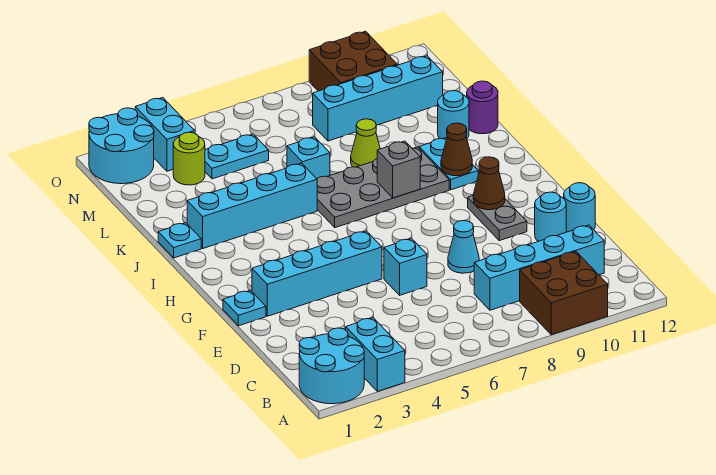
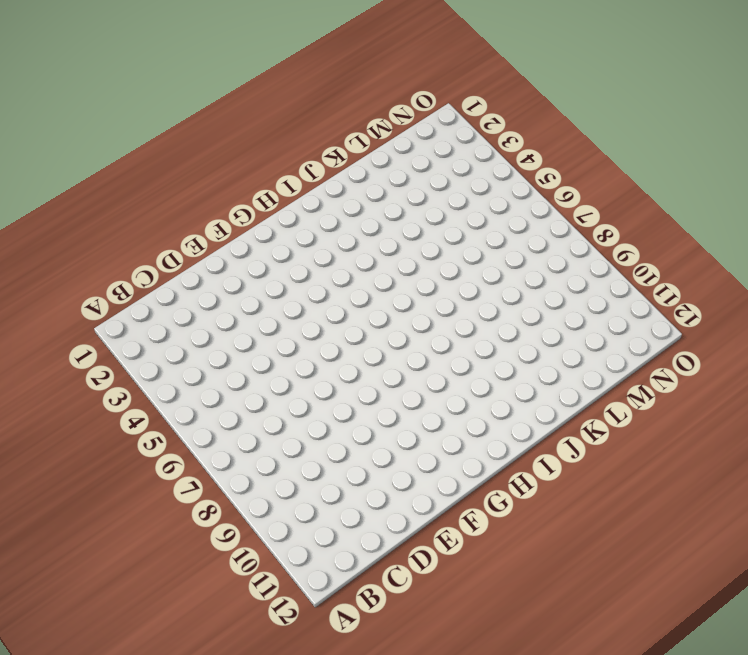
none -> cyan round brick A1:B2 level 1
none -> cyan brick A3:B3 level 1
none -> brown brick A9:B10 level 1

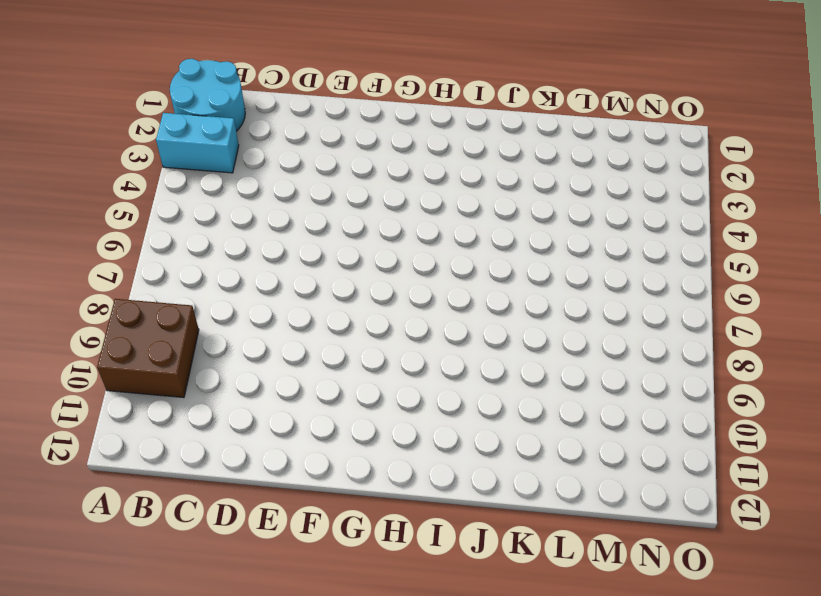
none -> cyan brick C8:C11 level 1
none -> cyan brick E6 level 1
none -> cyan cone E8 level 1

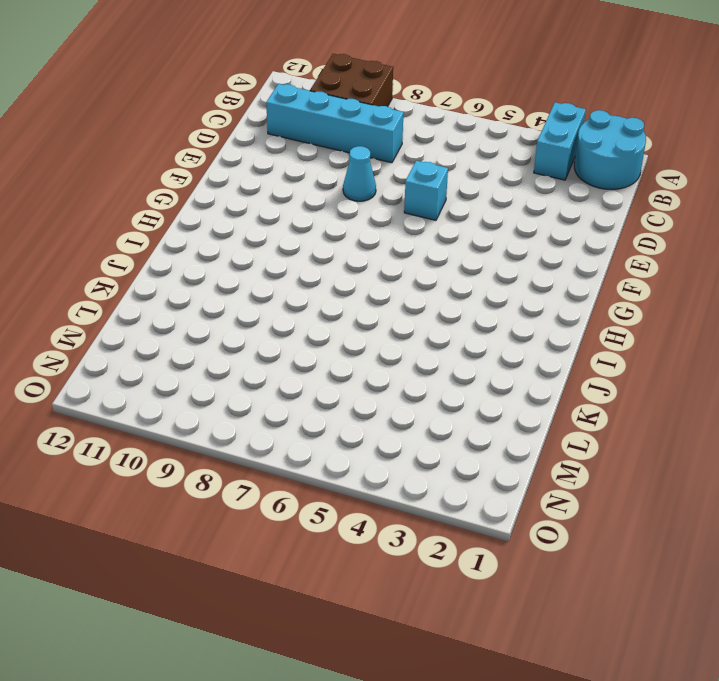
none -> cyan round brick E11 level 1
none -> cyan round brick E12 level 1
none -> cyan plate F1 level 1

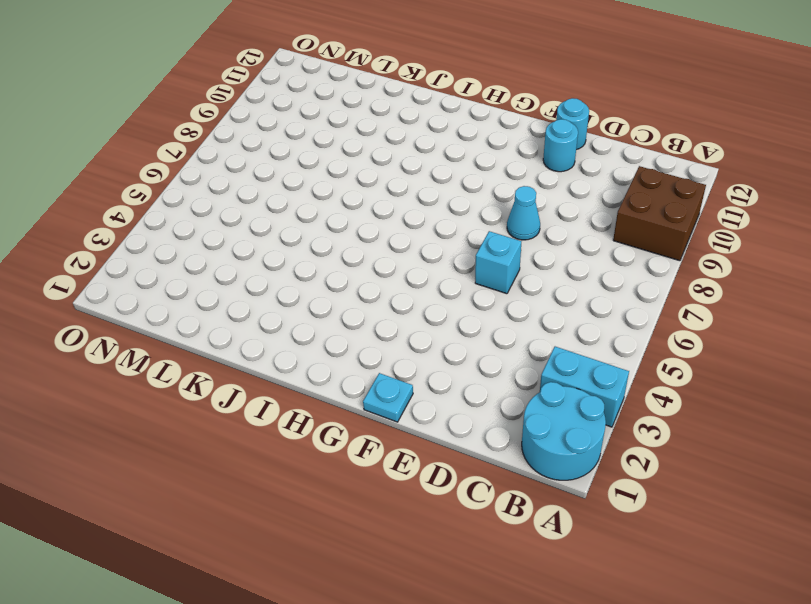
none -> cyan brick C8:C11 level 1
none -> cyan brick F2:F5 level 1
none -> grey plate F10:G10 level 1

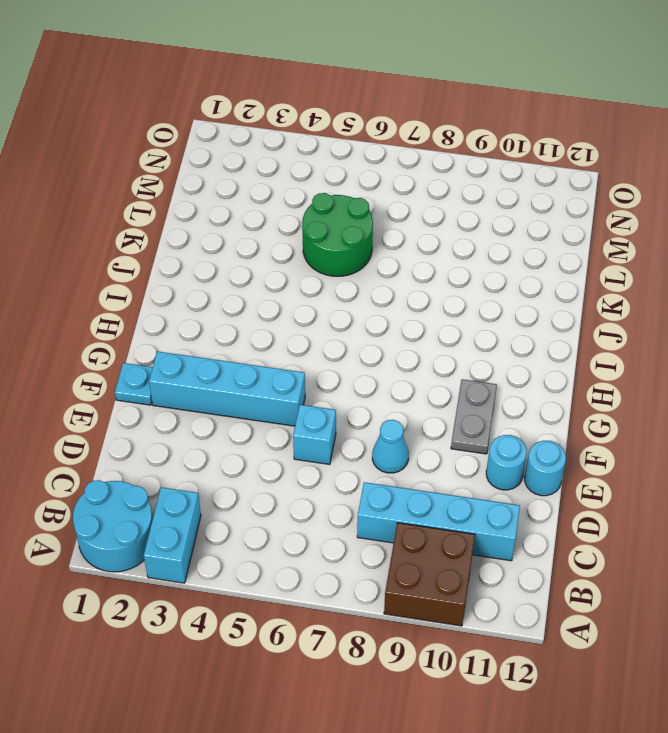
green round brick K5:L6 level 1 -> cyan brick K6 level 1
none -> grey plate I6:J9 level 1
none -> cyan plate I10:J10 level 1
none -> cyan plate J1 level 1

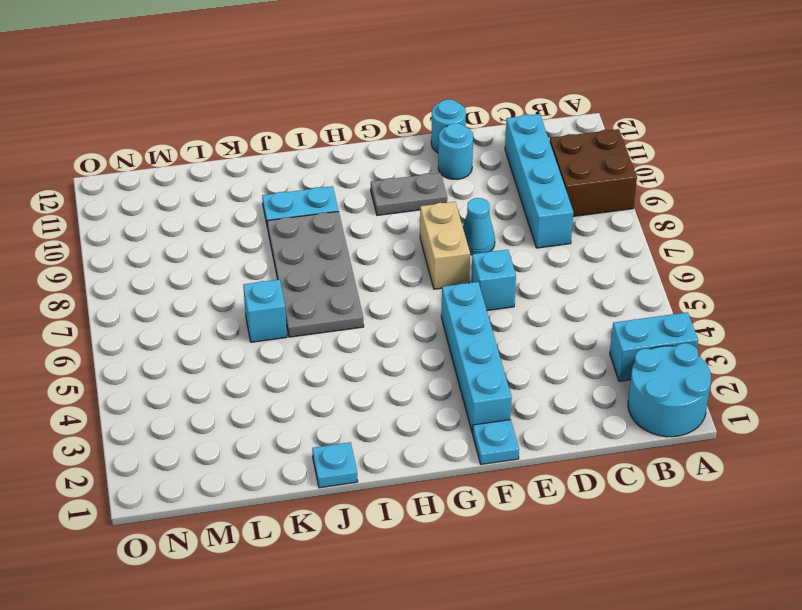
tan brick F7:F8 level 1 -> none
none -> cyan brick J2:J5 level 1
none -> lime cone K8 level 1
none -> cyan round brick K11 level 1

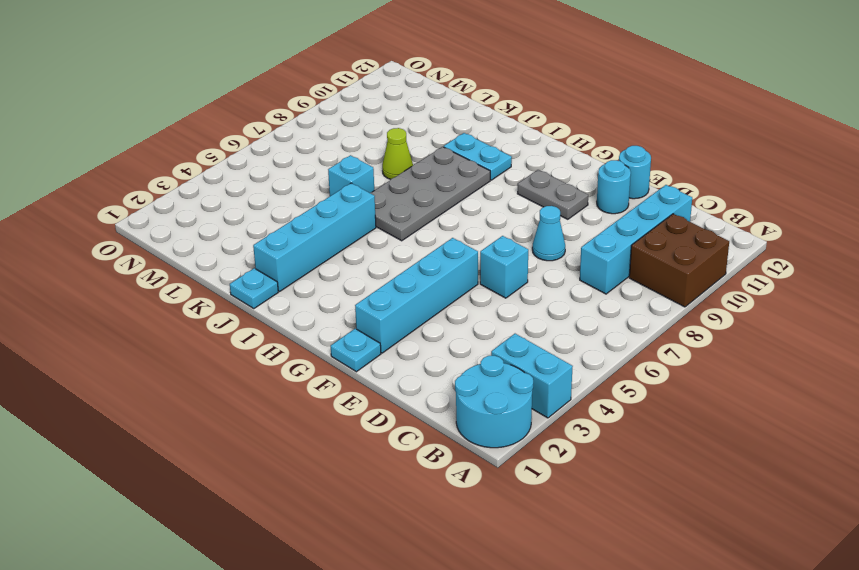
none -> cyan round brick K11 level 1
none -> purple round brick K12 level 1
none -> lime round brick M3 level 1

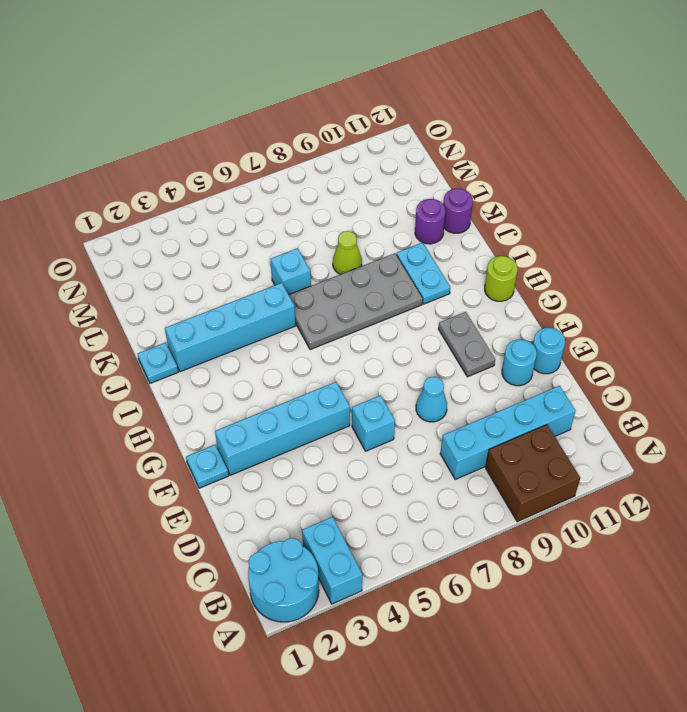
lime round brick H12 level 1 -> lime round brick M3 level 1
purple round brick K11 level 1 -> cyan round brick K11 level 1
none -> cyan plate M4:M5 level 1
none -> cyan brick M8:M11 level 1
none -> cyan round brick N1:O2 level 1

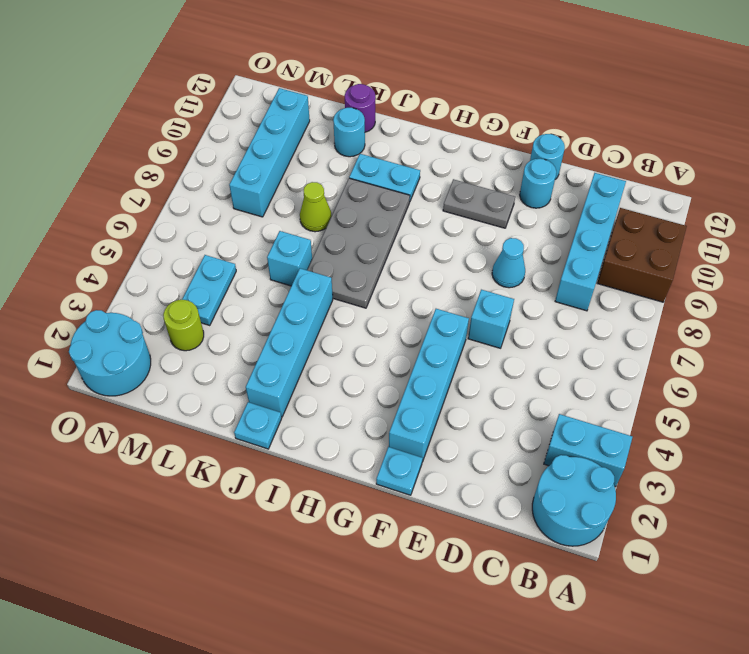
none -> cyan brick N3:O3 level 1
none -> brown brick N9:O10 level 1
none -> brown cone G10 level 2

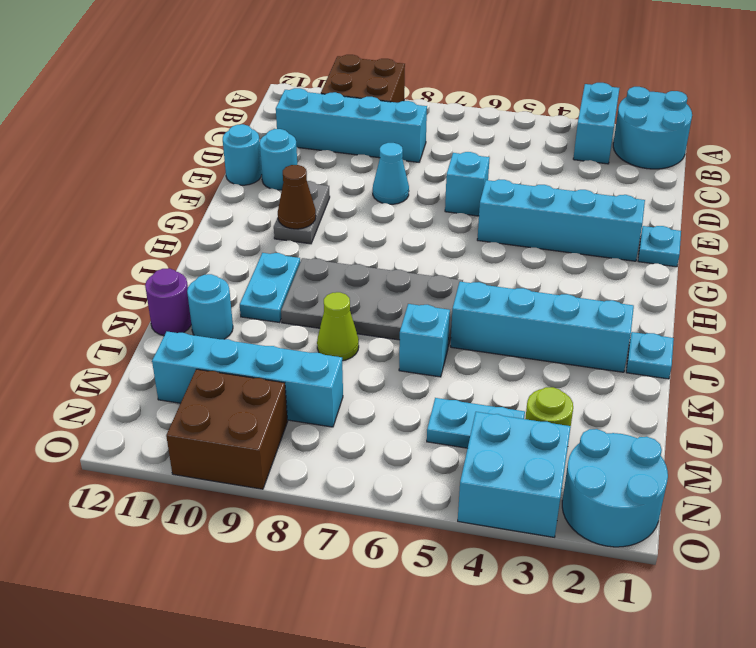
cyan brick N3:O4 level 1 -> cyan brick N3:O3 level 1
none -> grey brick I8 level 2
none -> brown cone I10 level 2

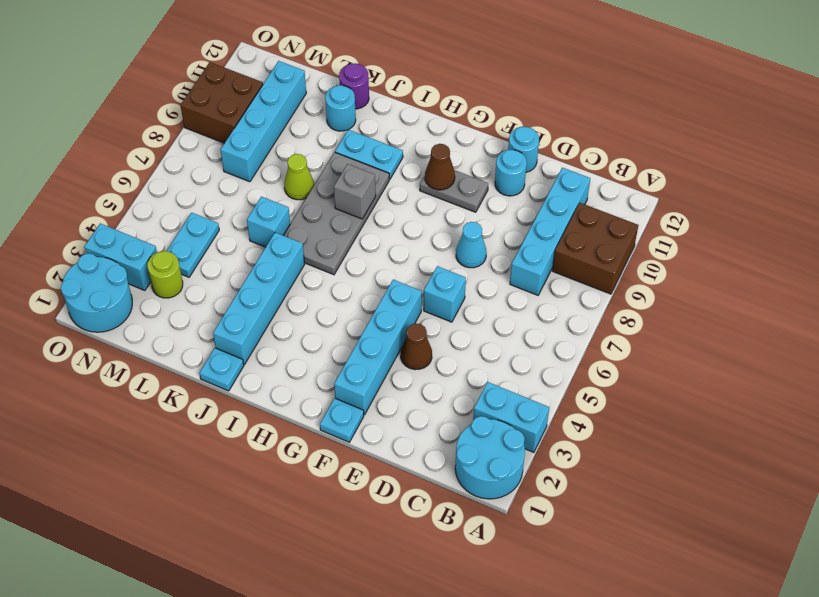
brown cone E4 level 1 -> brown cone I10 level 2

